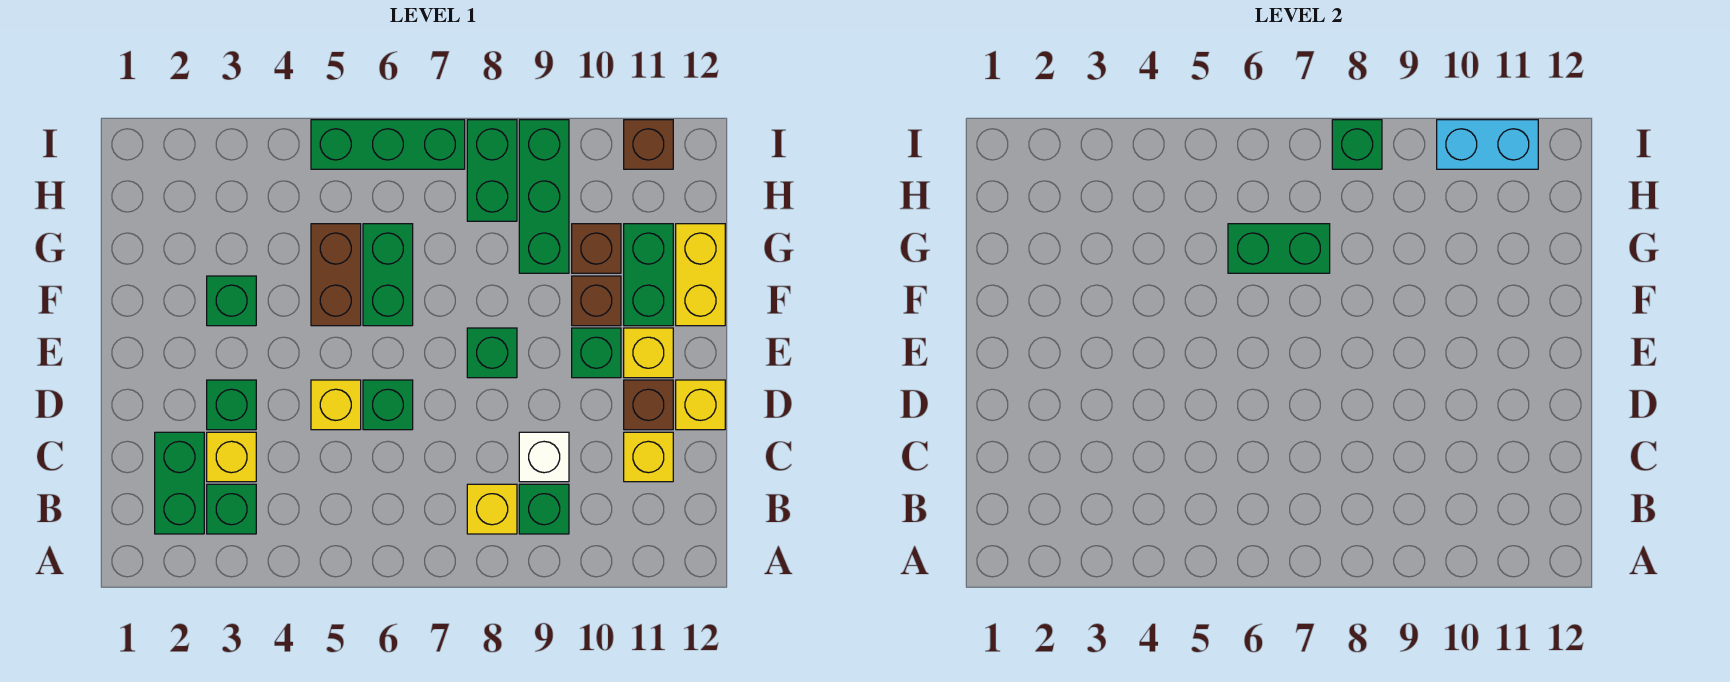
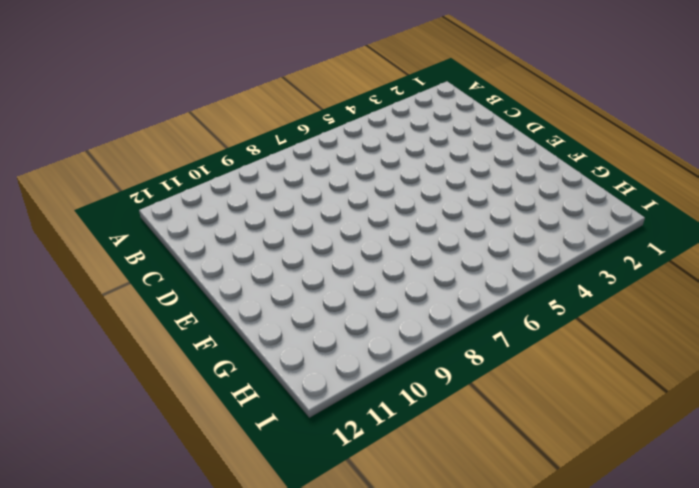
none -> green brick B2:C2 level 1
none -> green brick B3 level 1
none -> yellow brick B8 level 1

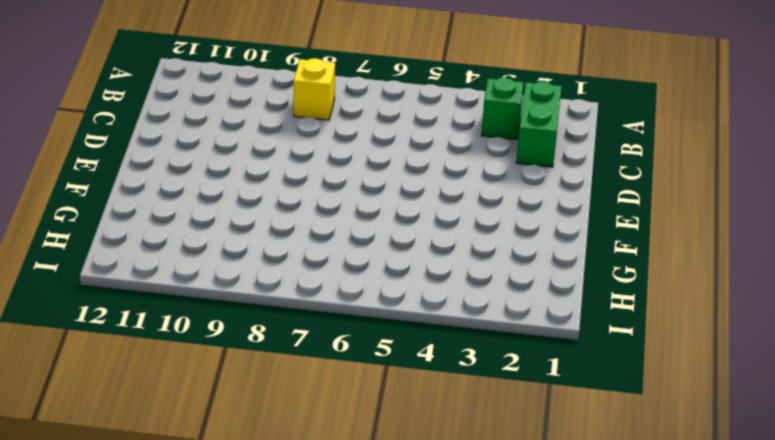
none -> green brick B9 level 1
none -> yellow brick C3 level 1
none -> white brick C9 level 1

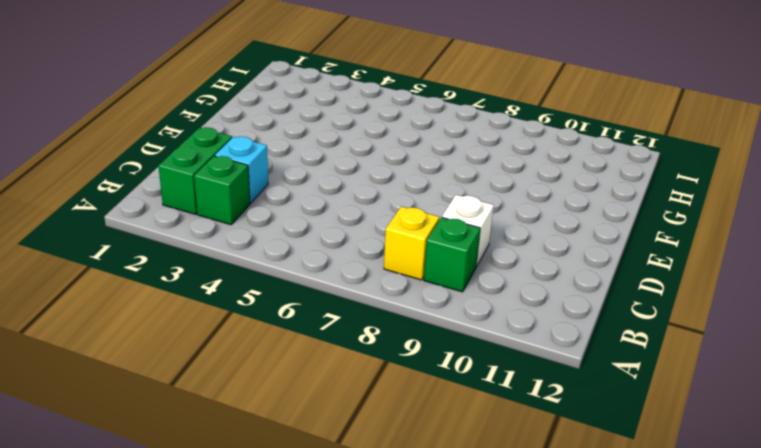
cyan brick C3 level 1 -> yellow brick C3 level 1
none -> yellow brick C11 level 1
none -> green brick D3 level 1
none -> yellow brick D5 level 1

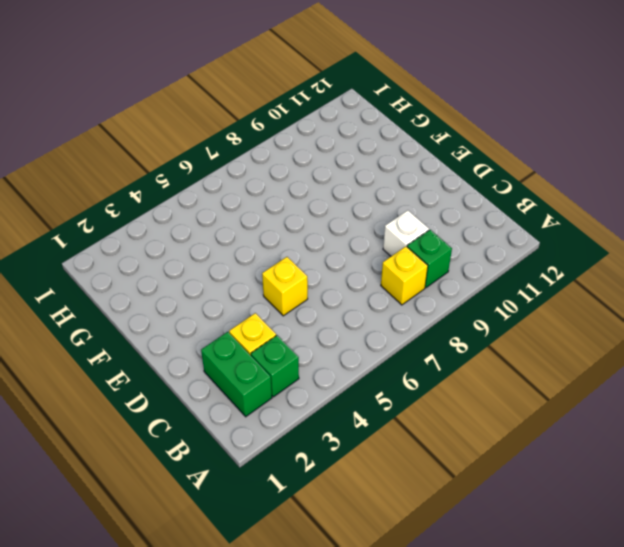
none -> yellow brick C11 level 1
none -> green brick D3 level 1
none -> green brick D6 level 1

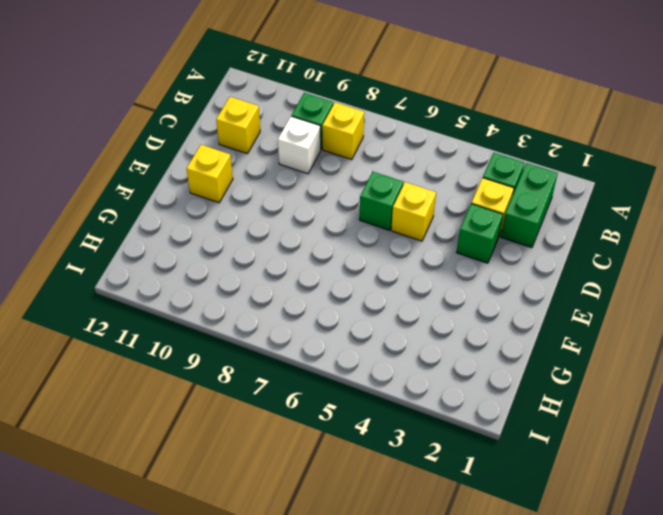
none -> brown brick D11 level 1
none -> yellow brick D12 level 1
none -> green brick E8 level 1

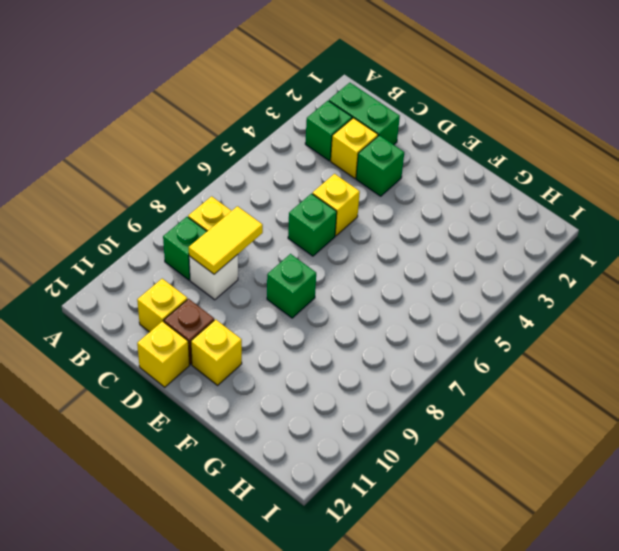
yellow tile C8:C9 level 2 -> none
none -> green brick E10 level 1
none -> green brick F3 level 1
none -> brown brick F5:G5 level 1

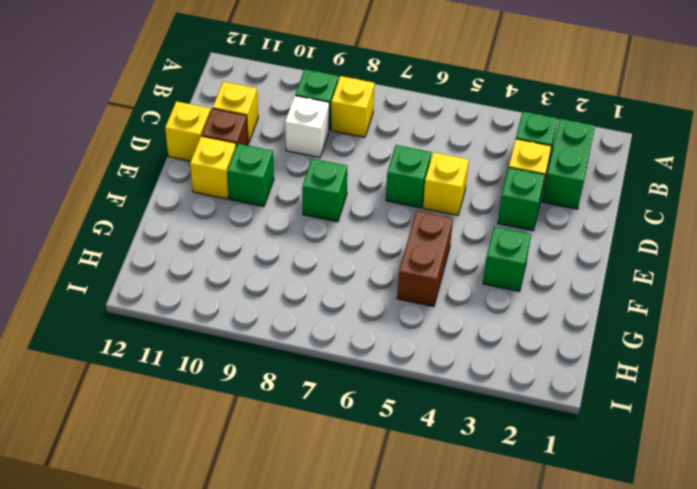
none -> green brick F6:G6 level 1
none -> brown brick F10 level 1
none -> green brick F11:G11 level 1

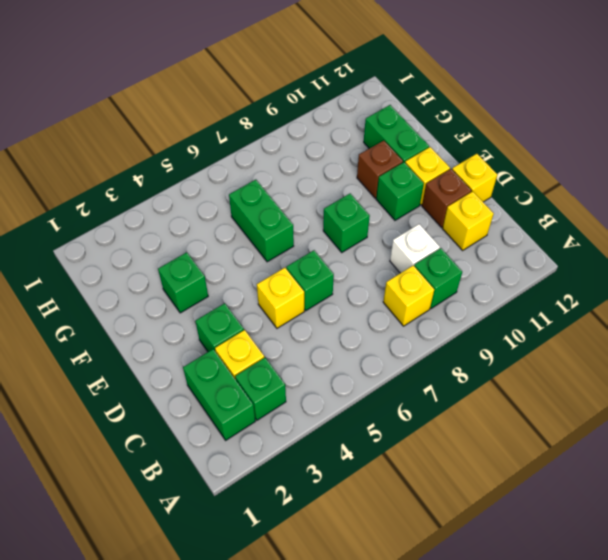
none -> brown brick F5:G5 level 1
none -> yellow brick F12:G12 level 1
none -> green brick G9:I9 level 1

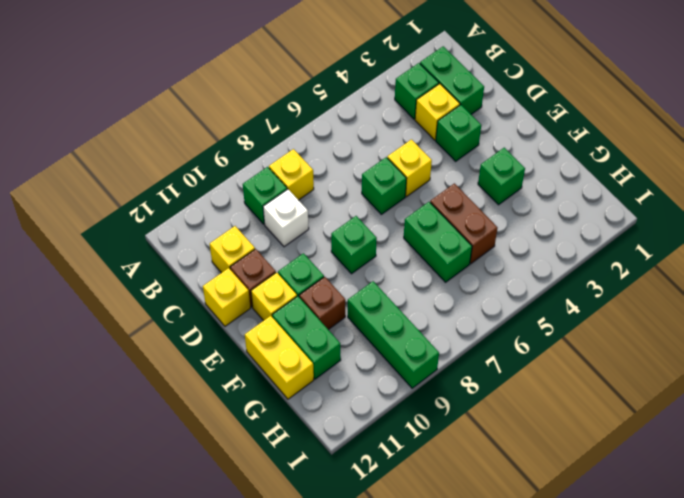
none -> brown brick G10 level 1
none -> green brick H8:I8 level 1
none -> green brick I5:I7 level 1

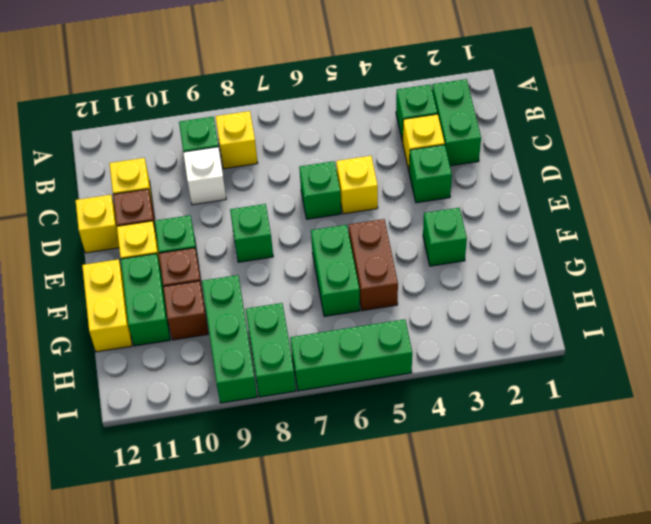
none -> brown brick I11 level 1
none -> green brick G6:G7 level 2
none -> green brick I8 level 2

